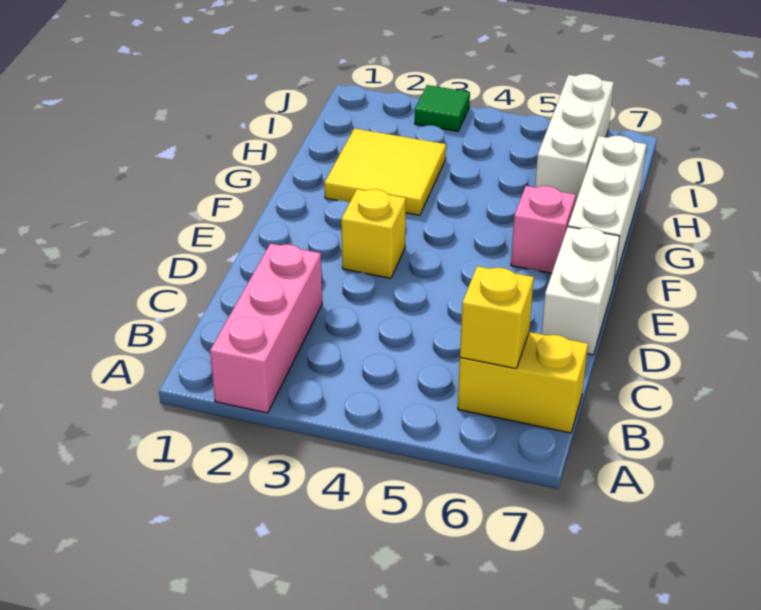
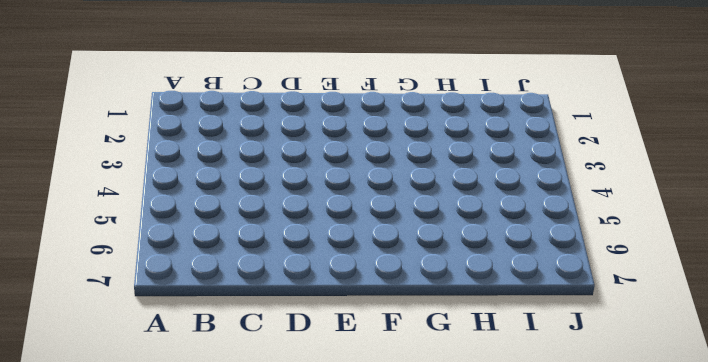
none -> pink brick A2:C2 level 1
none -> yellow brick B6:B7 level 1

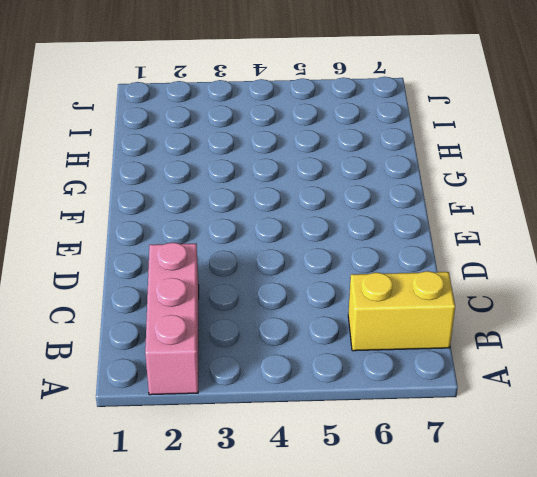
none -> white brick D7:E7 level 1
none -> yellow brick E3 level 1

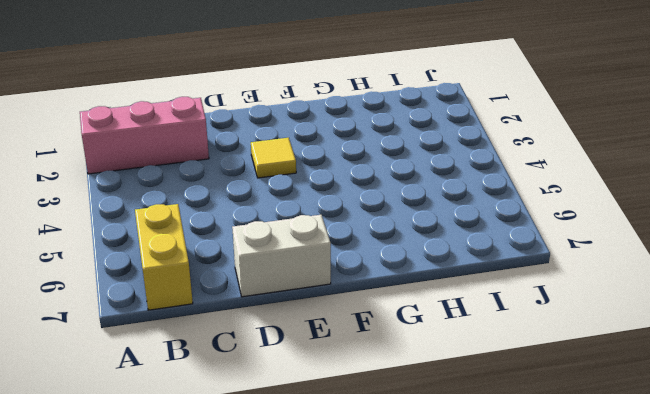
yellow tile E3 level 1 -> yellow brick E3 level 1
none -> pink brick F6 level 1
none -> white brick F7:H7 level 1

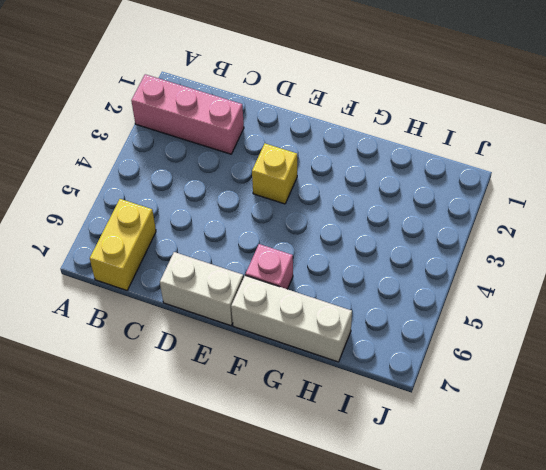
none -> yellow tile G2:H3 level 1
none -> white brick H6:J6 level 1

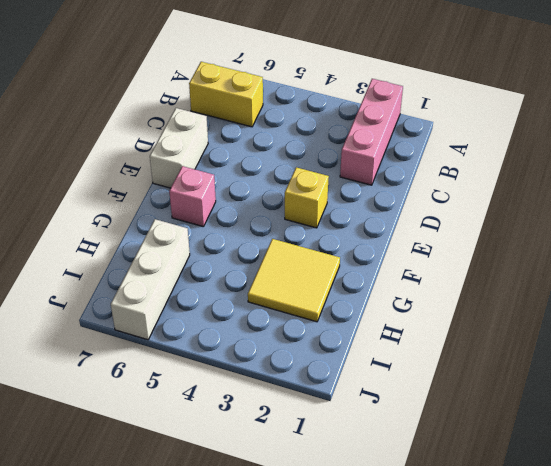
none -> white brick F7:H7 level 1
none -> green tile J3 level 1

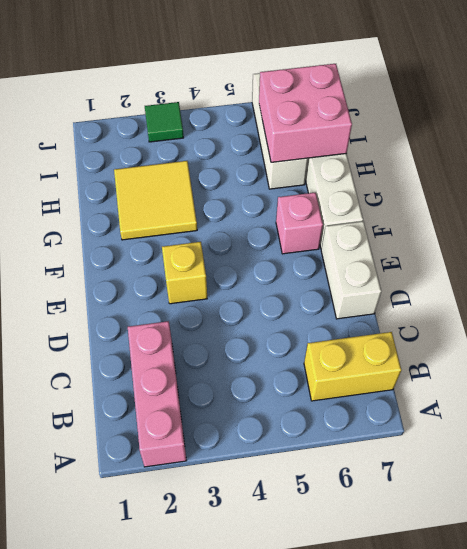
pink brick H6:I7 level 2 -> none
none -> yellow brick B6 level 2

